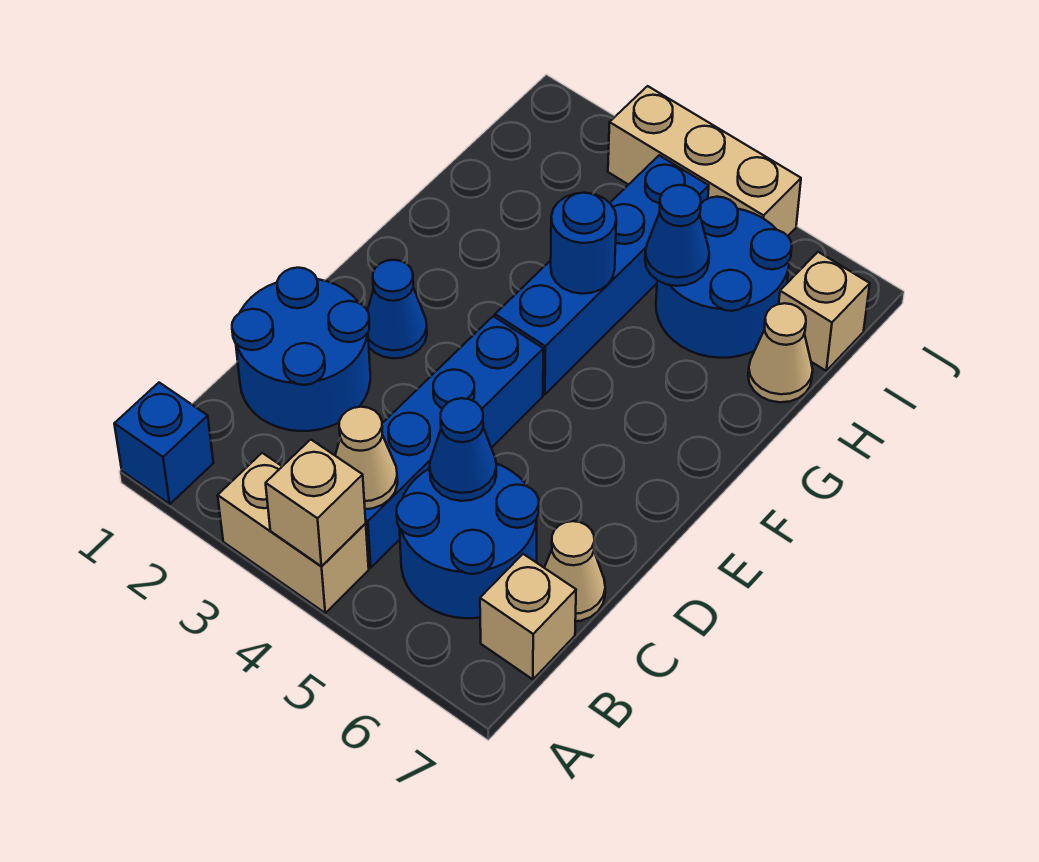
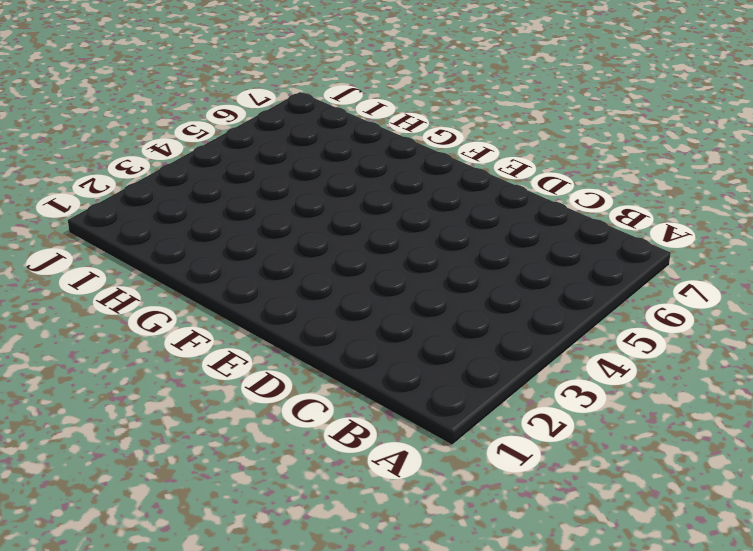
none -> blue brick A1 level 1
none -> tan brick A3:A4 level 1
none -> blue brick B4:E4 level 1

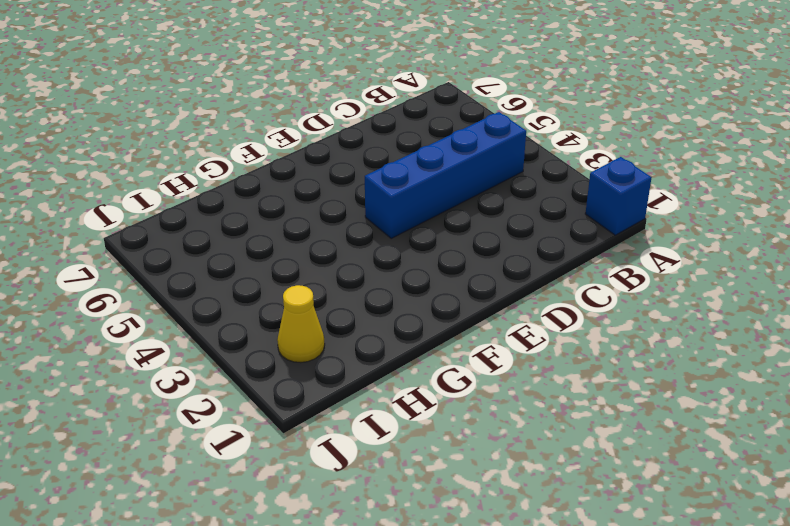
yellow cone I2 level 1 -> none
none -> tan brick A3:A4 level 1
none -> blue round brick B5:C6 level 1
none -> tan brick B7 level 1

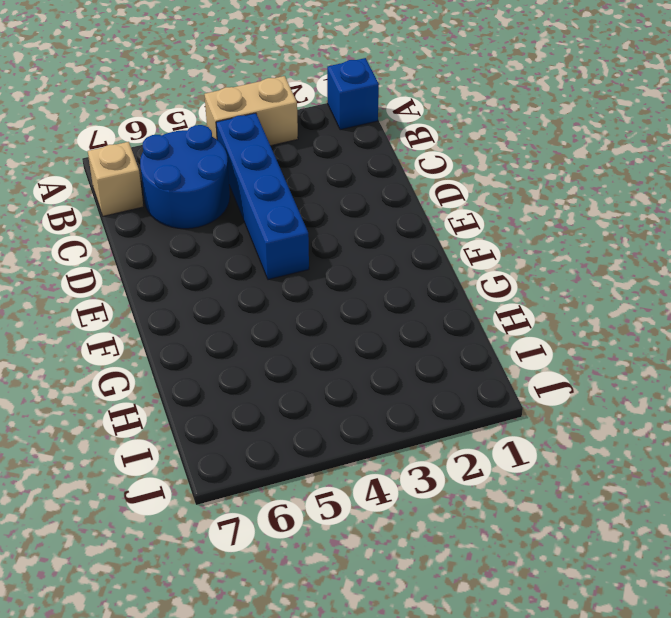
none -> blue round brick C1:D2 level 1
none -> tan cone C7 level 1
none -> blue cone E2 level 1

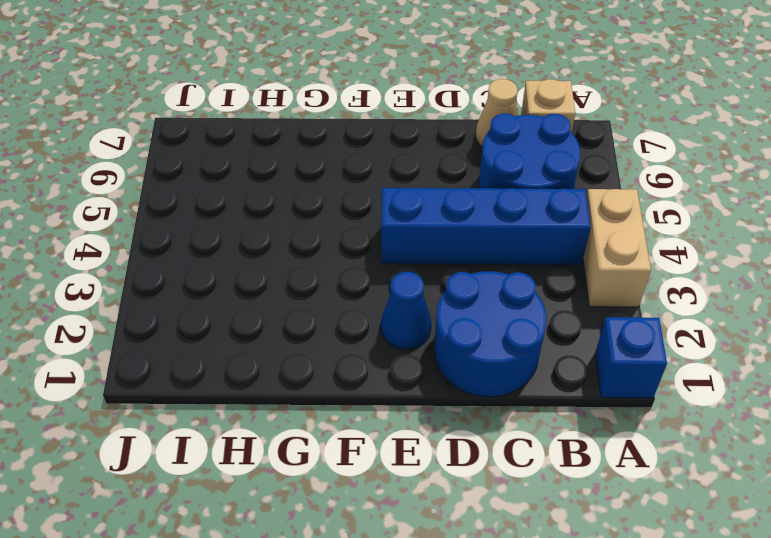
none -> blue brick F4:I4 level 1
none -> blue round brick H5:I6 level 1
none -> tan cone H7 level 1

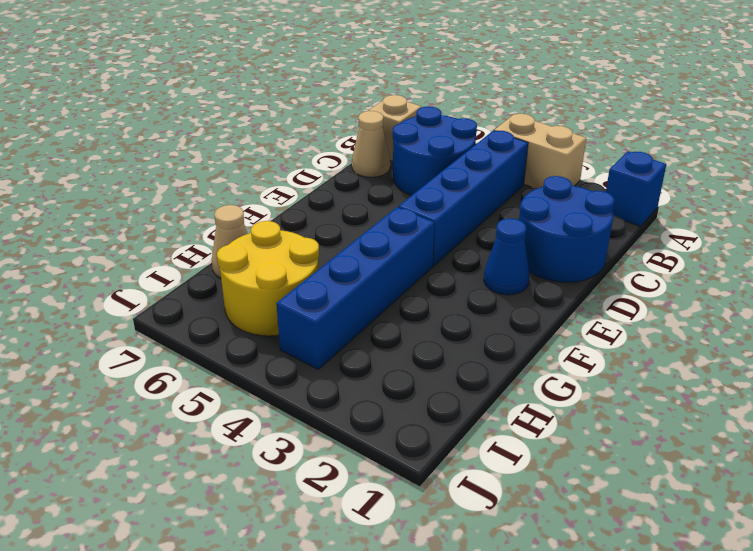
yellow round brick H5:I6 level 1 -> blue round brick H5:I6 level 1
none -> tan brick I7 level 1
none -> tan brick J3:J5 level 1
none -> tan brick A4 level 2

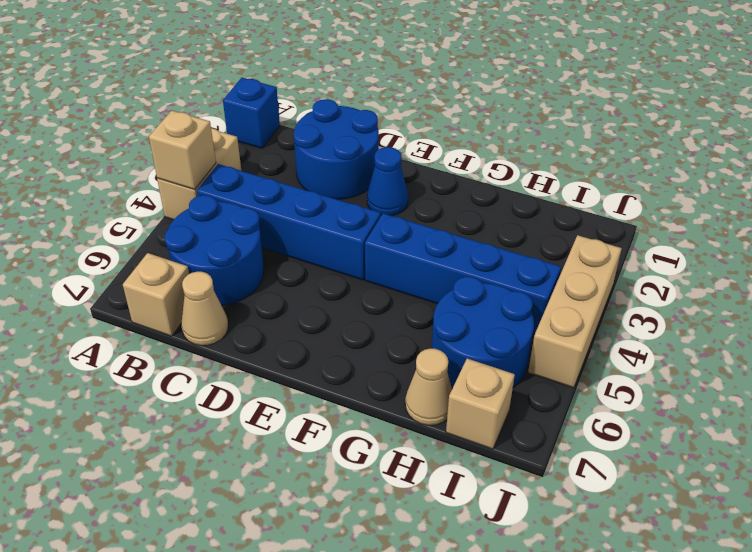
none -> tan cone B4 level 2
none -> blue cone C5 level 2
none -> blue round brick G4 level 2

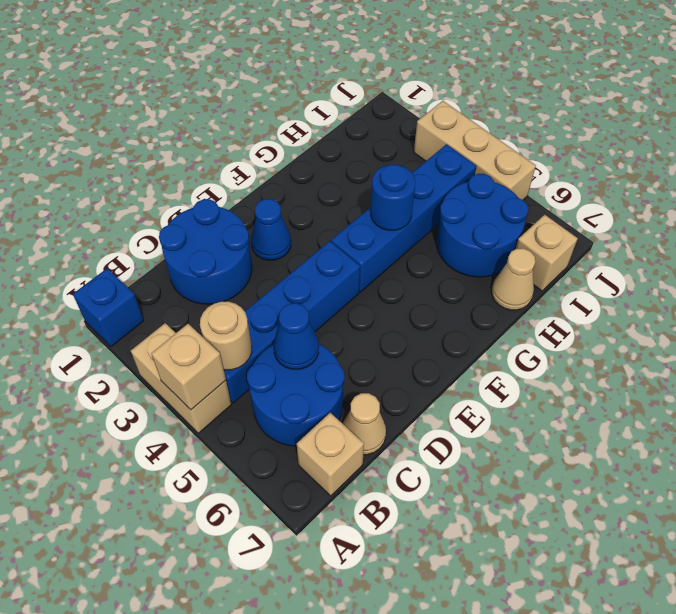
tan round brick B4 level 2 -> tan cone B4 level 2
none -> blue cone H5 level 2

